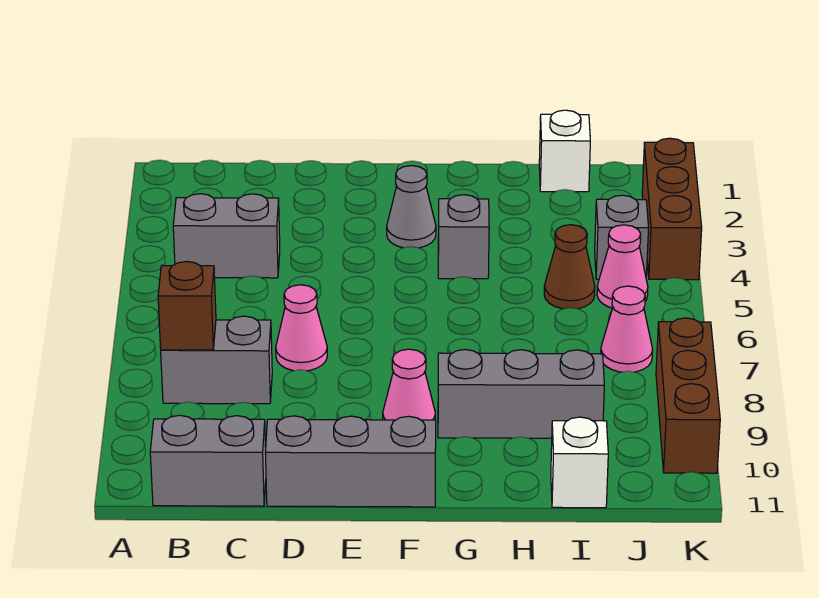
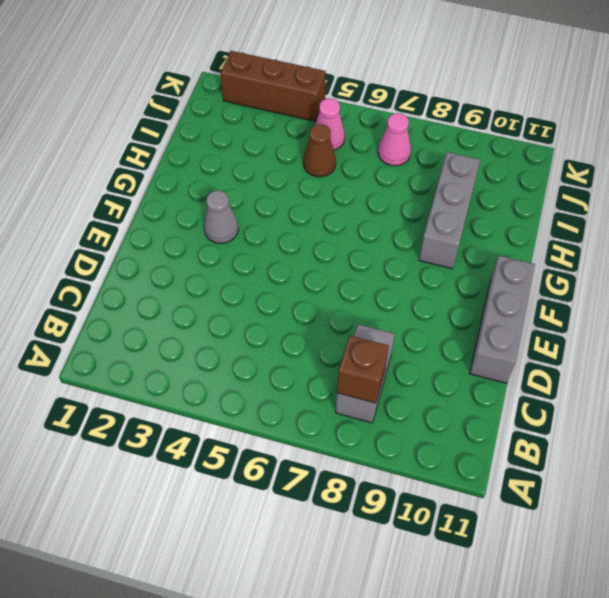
none -> grey brick B4:C4 level 1
none -> grey brick B11:C11 level 1
none -> pink cone D7 level 1

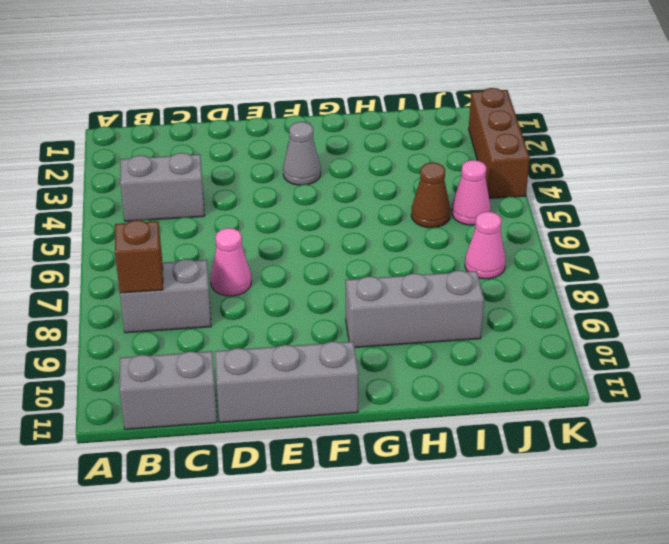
none -> pink cone F9 level 1
none -> grey brick G4 level 1
none -> white brick I1 level 1

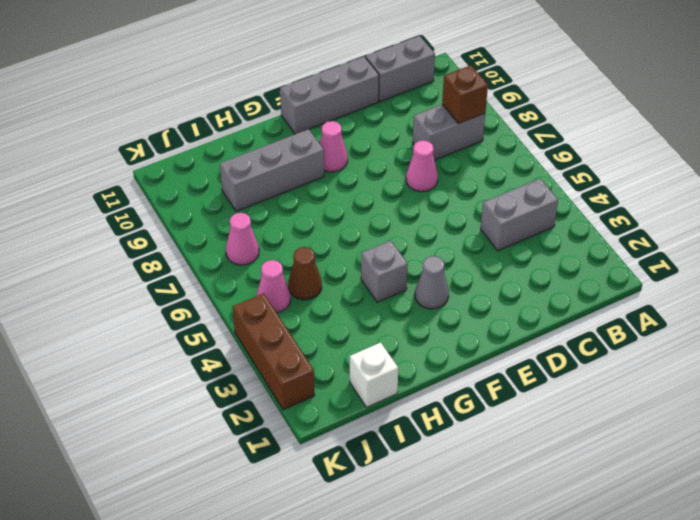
none -> white brick I11 level 1
none -> grey brick J4 level 1
none -> brown brick K8:K10 level 1

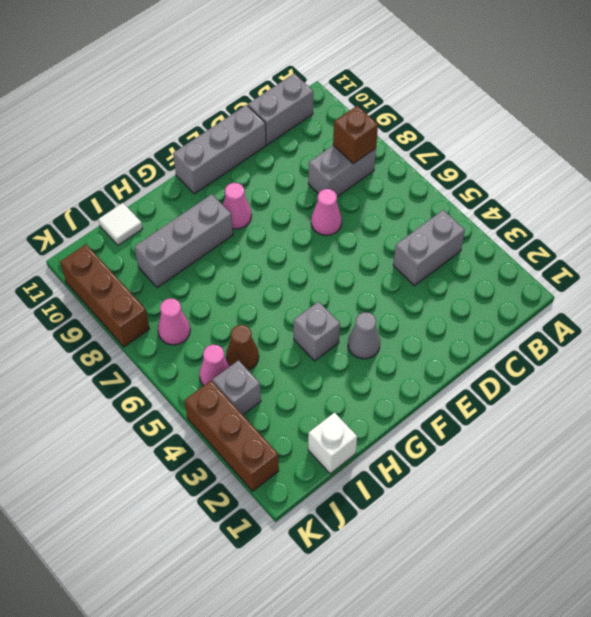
white tile I11 level 1 -> white brick I11 level 1

